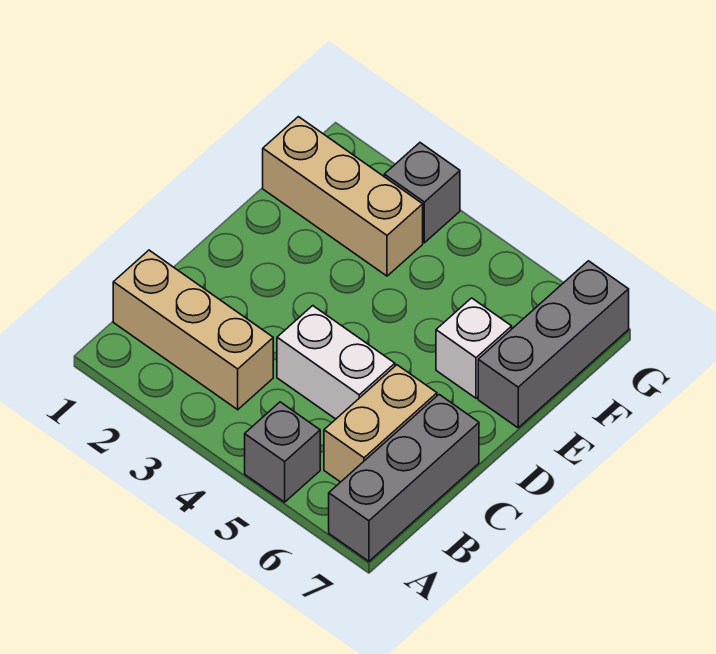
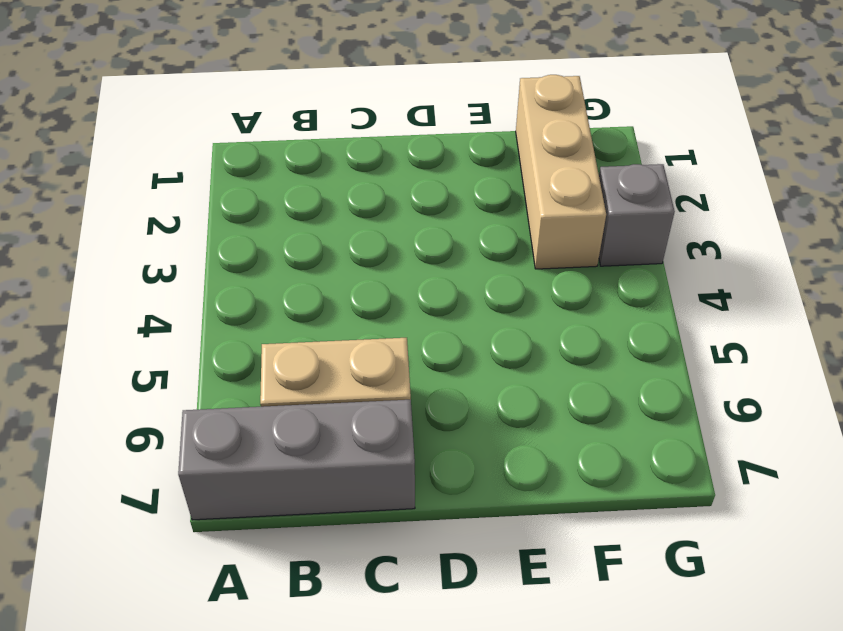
none -> grey brick A5 level 1
none -> tan brick B1:B3 level 1

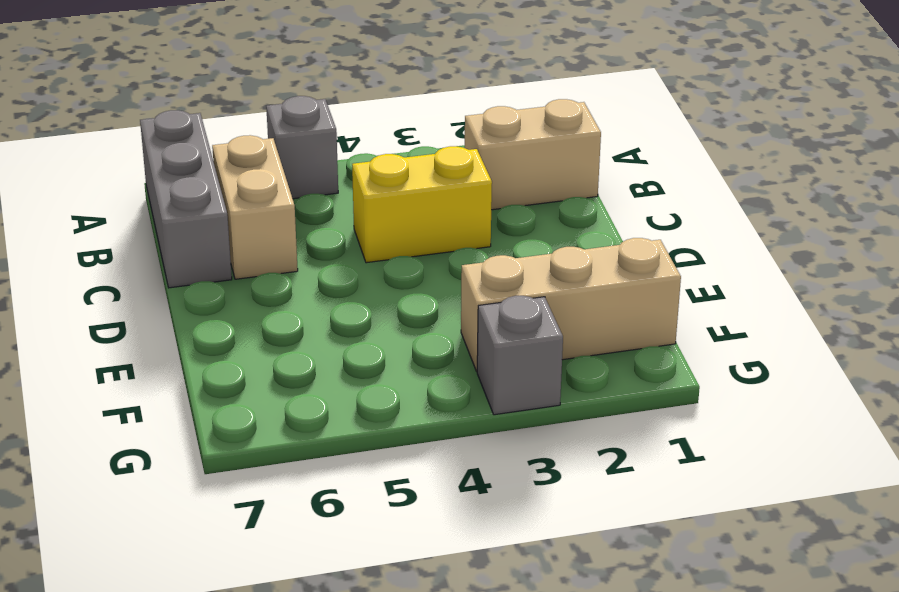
tan brick B1:B2 level 1 -> tan brick B1:B3 level 1
yellow brick C3:C4 level 1 -> white brick C4:C5 level 1
none -> white brick E6 level 1
none -> grey brick E7:G7 level 1

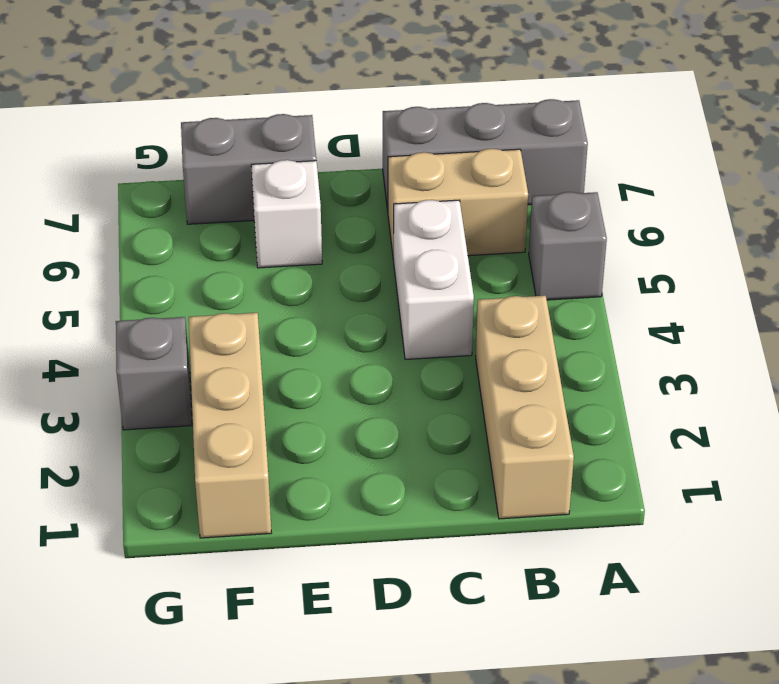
grey brick E7:F7 level 1 -> grey brick E7:G7 level 1

